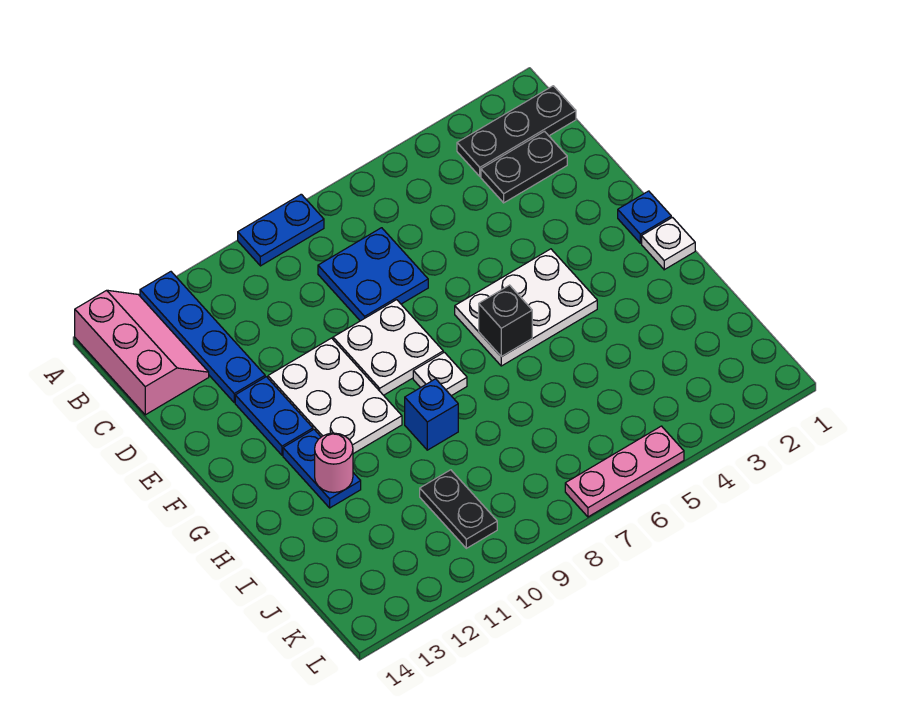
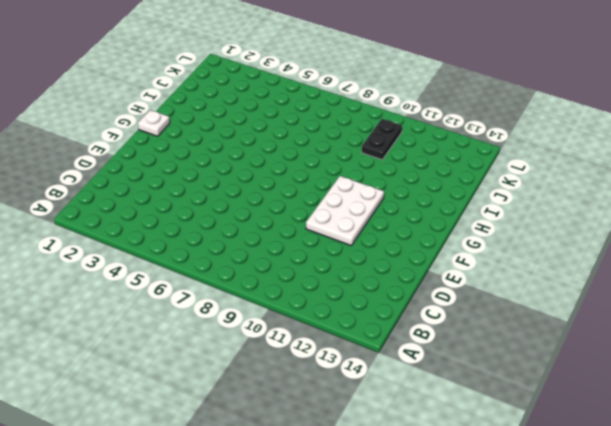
none -> blue plate A8:A9 level 1
none -> blue plate A12:D12 level 1
none -> pink slope A13:C14 level 1 top 14

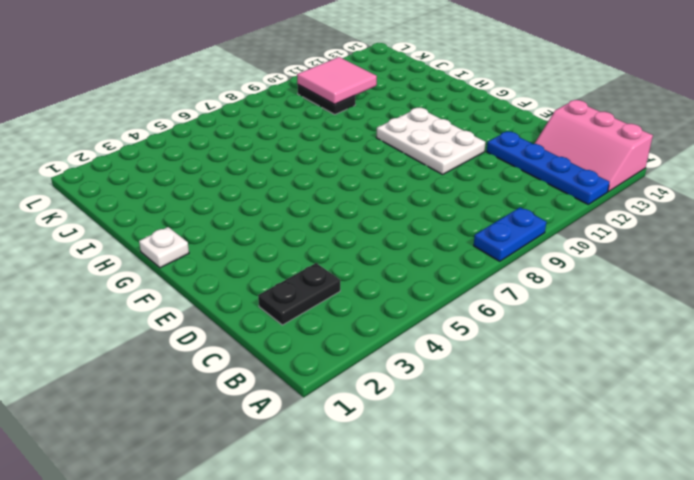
pink tile J10:K11 level 2 -> none
none -> black plate B1:B3 level 1
none -> blue plate C7:D8 level 1
none -> white plate E8:F9 level 1

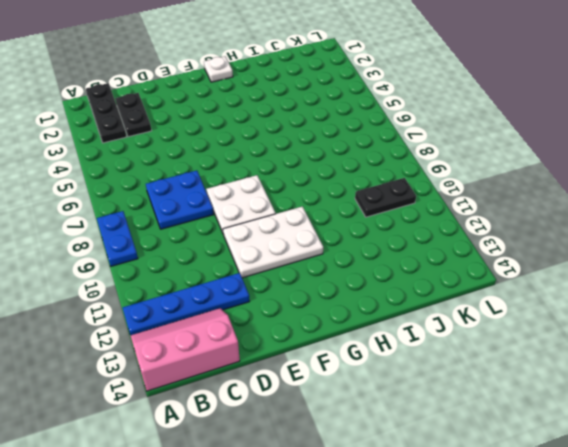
none -> blue plate E12:F12 level 1
none -> blue plate F1 level 1
none -> white plate F4:G6 level 1

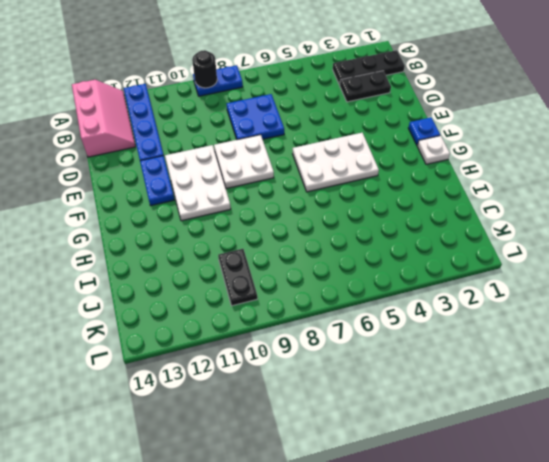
black round brick A9 level 2 -> none
none -> white plate G8 level 1
none -> blue plate G12:H12 level 1
none -> blue brick H9 level 1

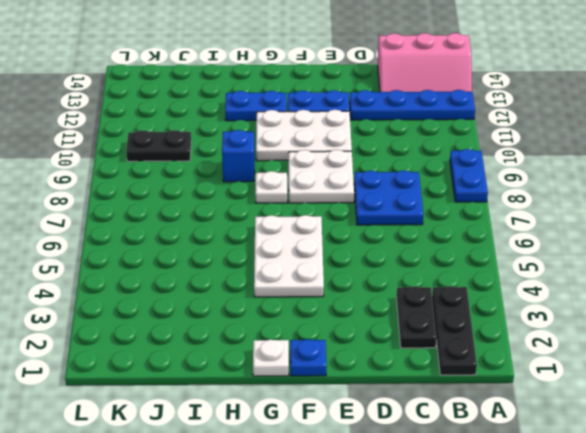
none -> pink plate L5:L7 level 1
none -> black brick G6 level 2
none -> pink round brick H12 level 2

